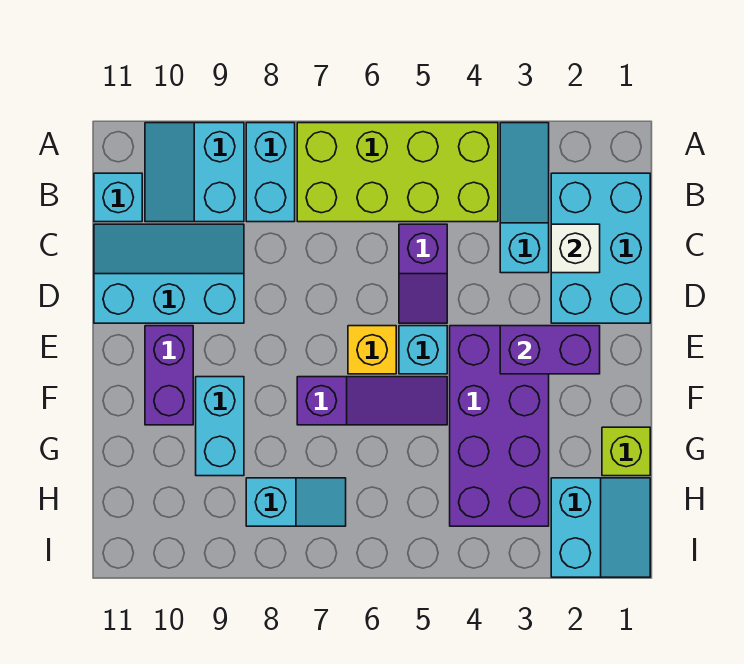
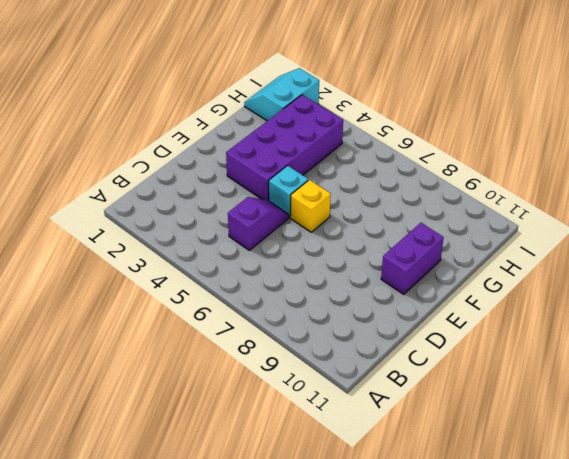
none -> cyan slope A3:C3 level 1 top C
none -> lime brick A4:B7 level 1
none -> cyan brick A8:B8 level 1

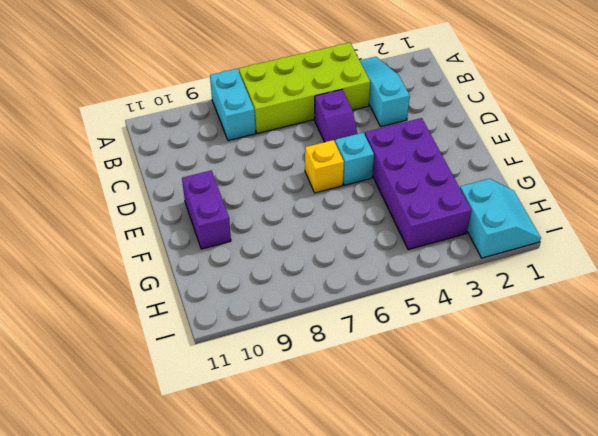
none -> cyan slope A9:B10 level 1 top 9
none -> cyan brick B1:D2 level 1
none -> cyan brick B11 level 1

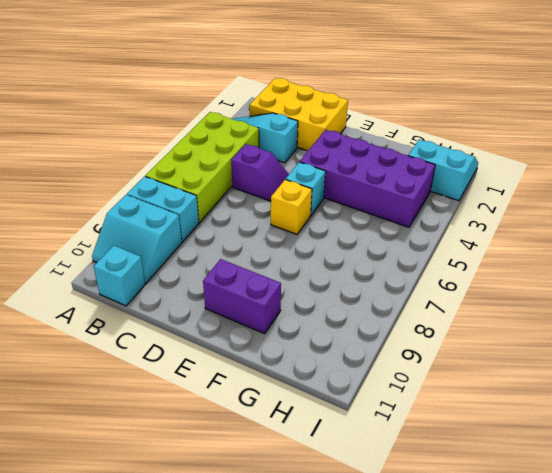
yellow brick B1:D2 level 1 -> cyan brick B1:D2 level 1
none -> cyan slope C9:D11 level 1 top D
none -> purple slope F5:F7 level 1 top 7
none -> cyan brick F9:G9 level 1

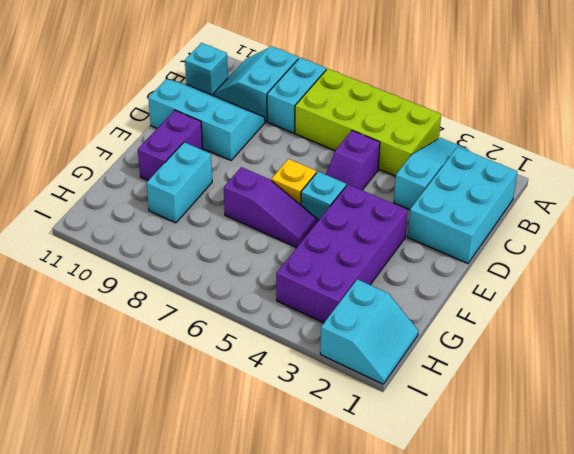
none -> lime brick G1 level 1
none -> cyan slope H7:H8 level 1 top 8
none -> white brick C2 level 2

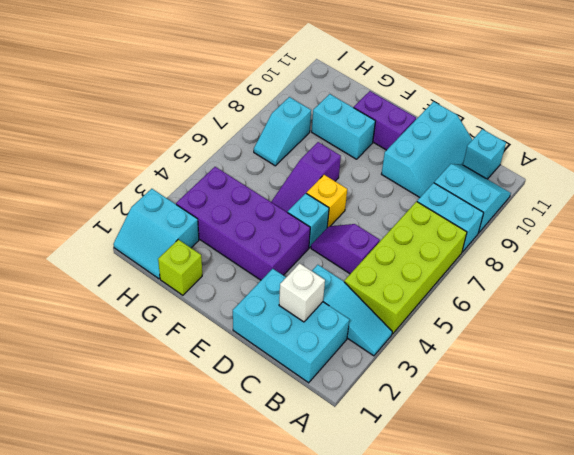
none -> purple brick E2:E3 level 2

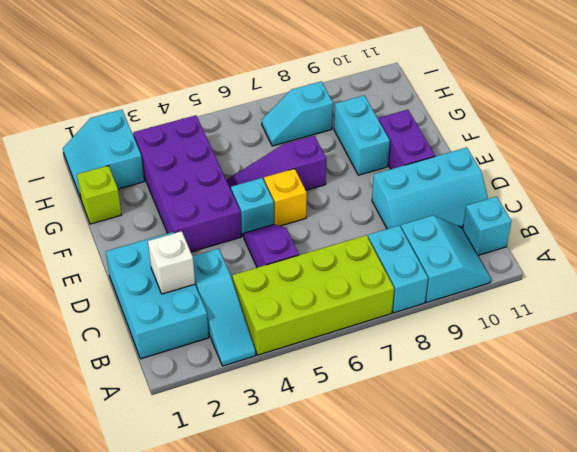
none -> purple brick E2:E3 level 2

